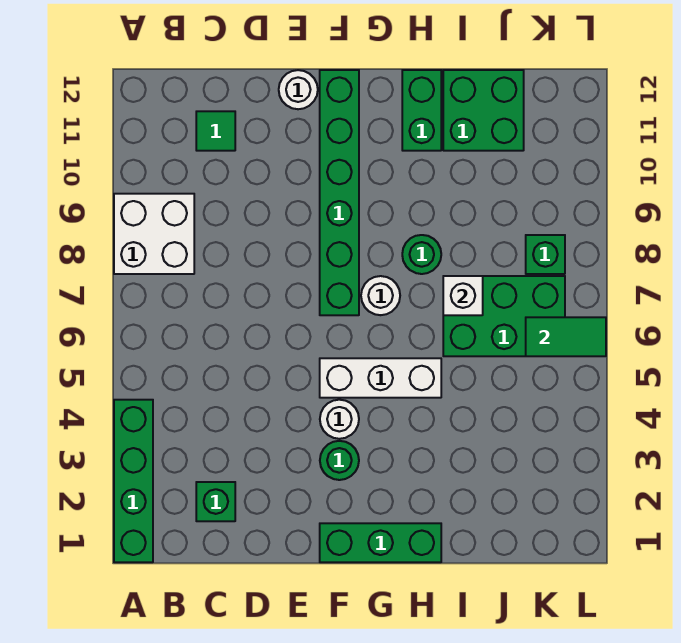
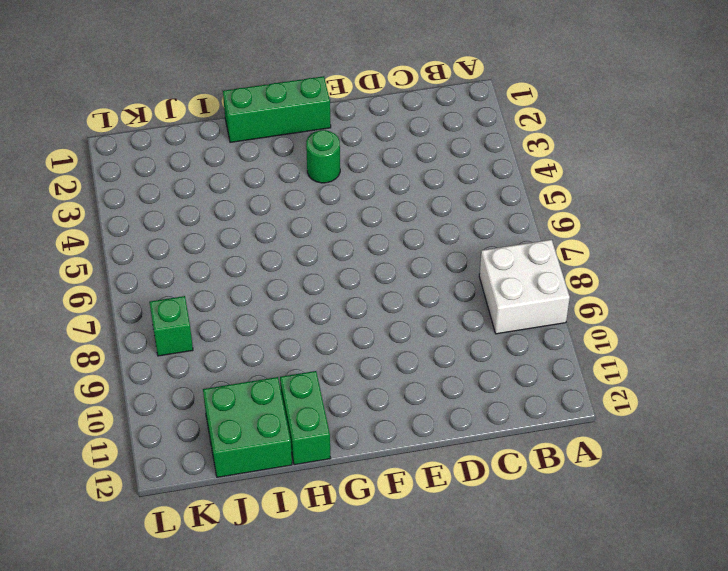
none -> green brick A1:A4 level 1
none -> green brick C2 level 1
none -> green tile C11 level 1

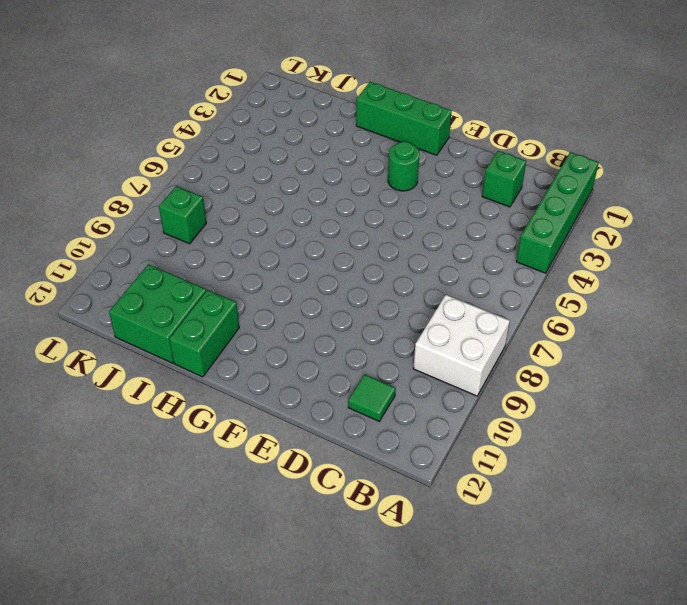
none -> white round brick E12 level 1
none -> white round brick F4 level 1
none -> white brick F5:H5 level 1

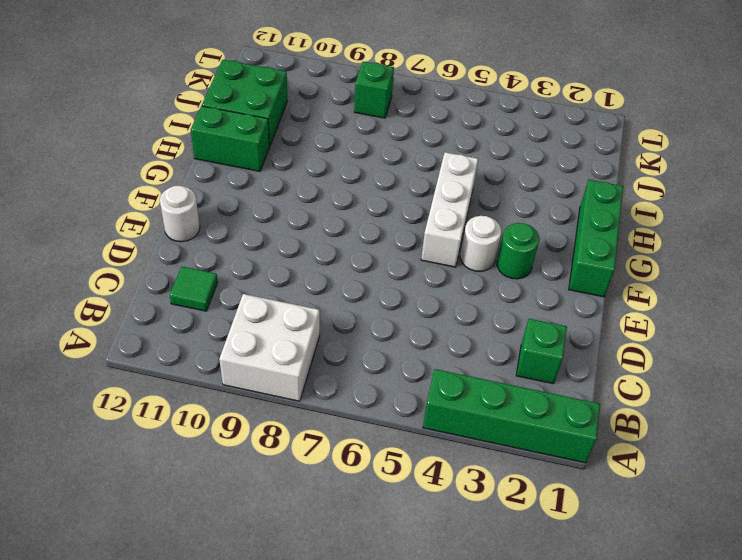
none -> green brick F7:F12 level 1
none -> white round brick G7 level 1
none -> green round brick H8 level 1

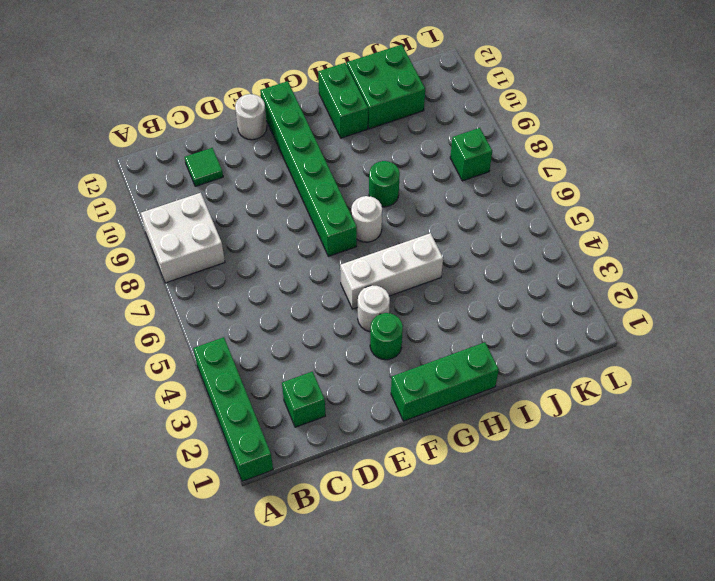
none -> green brick I6:K7 level 1
none -> white brick I7 level 2
none -> green tile K6:L6 level 2

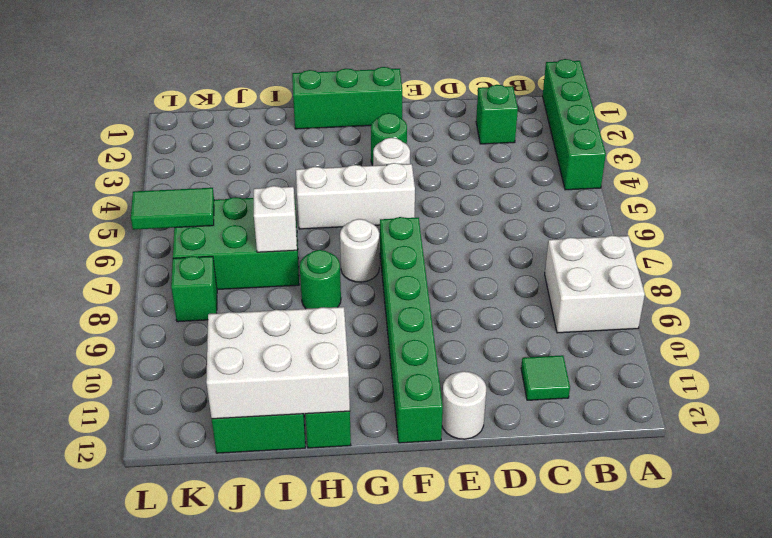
white brick H11:J12 level 2 -> none

